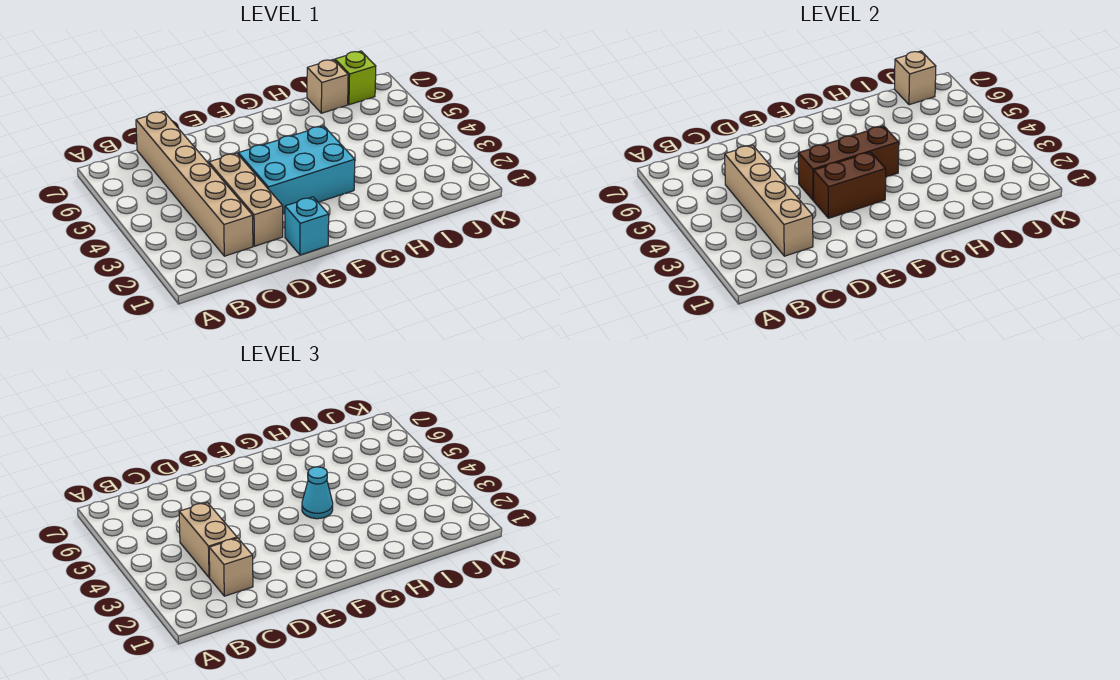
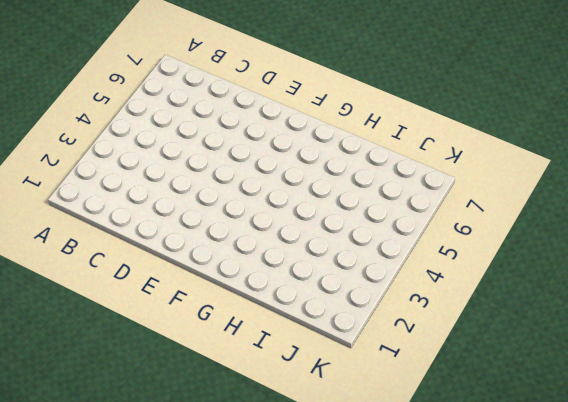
none -> tan brick C2:C7 level 1
none -> tan brick D2:D4 level 1
none -> cyan brick E1 level 1

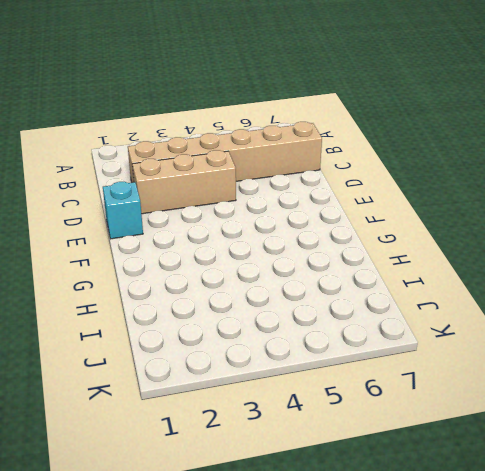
none -> cyan brick E3:G4 level 1
none -> tan brick I7 level 1
none -> lime brick J7 level 1

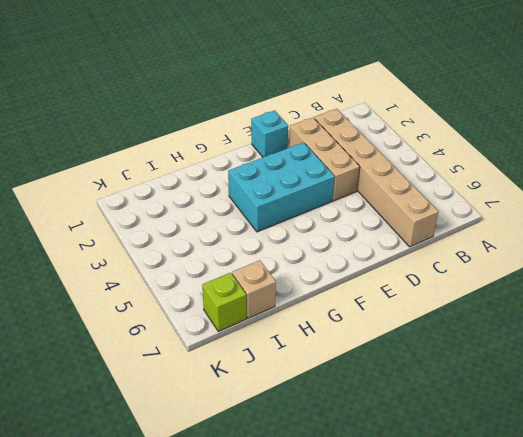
none -> tan brick C2:C5 level 2
none -> brown brick E3:F3 level 2
none -> brown brick E4:G4 level 2

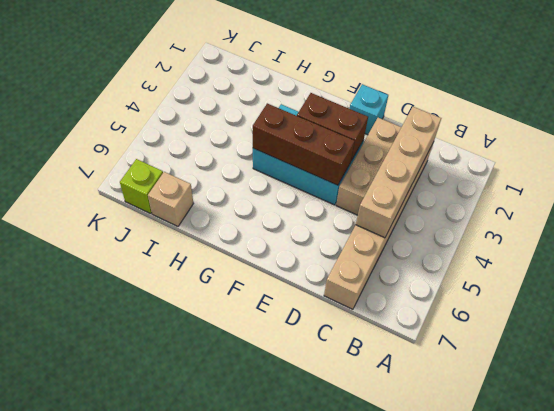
none -> tan brick J7 level 2
none -> tan brick C2 level 3
none -> tan brick C3:C4 level 3

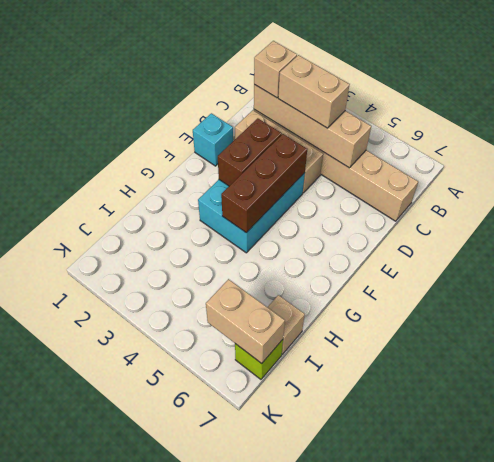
tan brick J6:J7 level 2 -> tan brick J7 level 2
none -> cyan cone G4 level 3

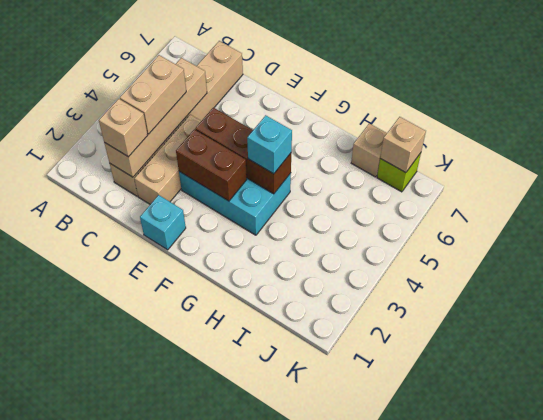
cyan brick G4 level 3 -> cyan cone G4 level 3

